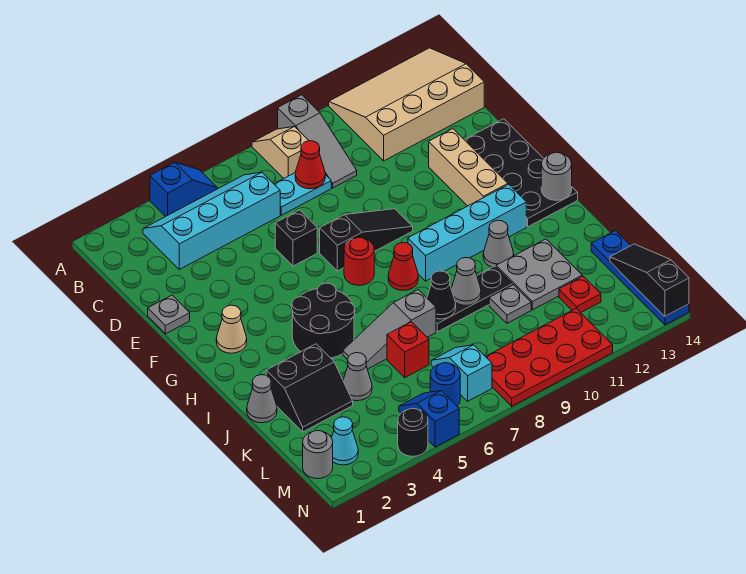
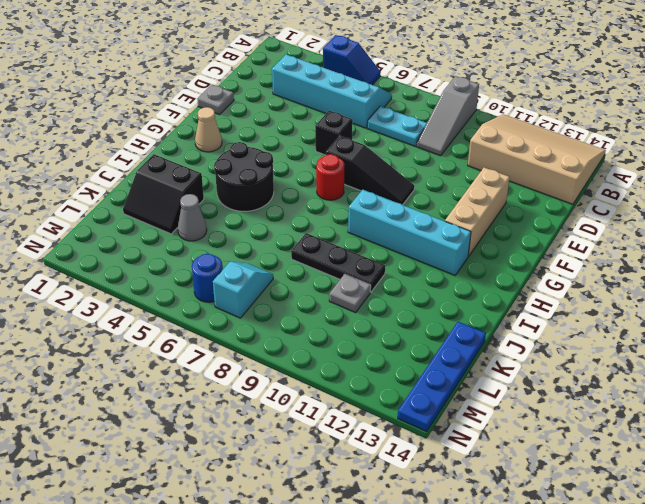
none -> tan slope A8:B8 level 1 top B
none -> black plate E13:H14 level 1
none -> red cone H8 level 1
none -> grey cone I11 level 1

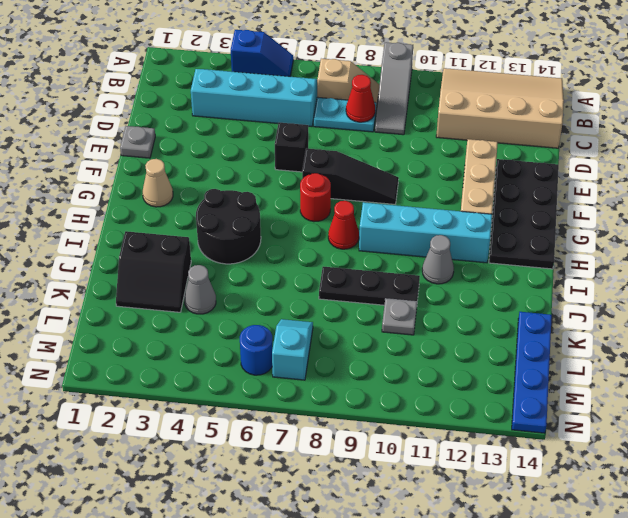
tan slope B7:B8 level 1 top 7 -> tan slope A8:B8 level 1 top B
none -> grey cone J1 level 1
none -> grey slope J5:J7 level 1 top 7
none -> grey plate J11:K12 level 1
none -> red brick K6 level 1

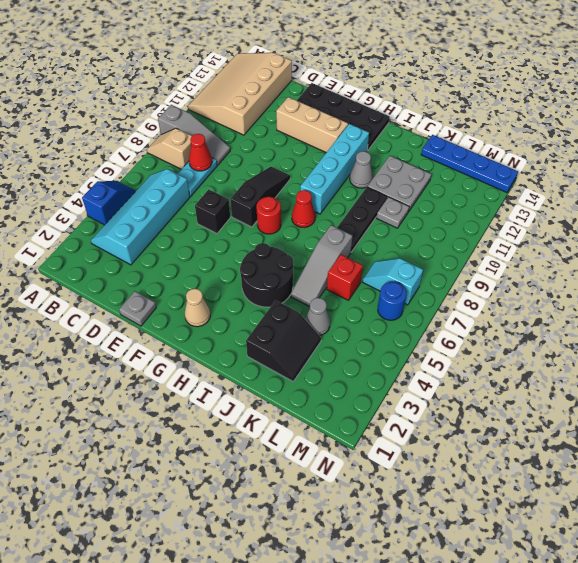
none -> grey cone J1 level 1
none -> red plate L12 level 1
none -> grey round brick M1 level 1
none -> cyan cone M2 level 1

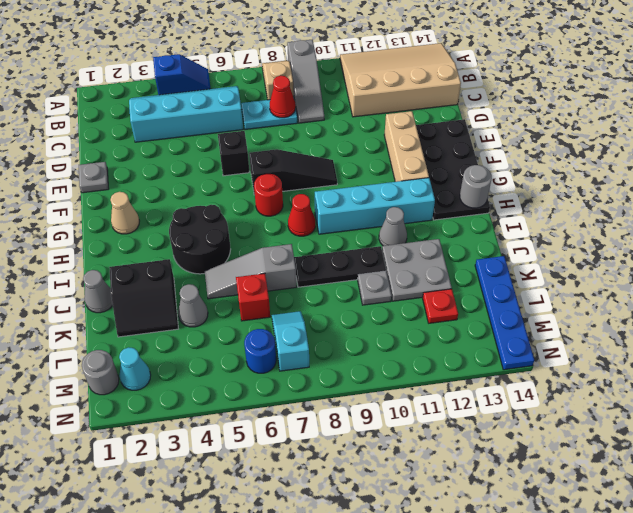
none -> blue slope M5:N5 level 1 top N
none -> red plate M8:N11 level 1
none -> black round brick N4 level 1
none -> black cone J8 level 2

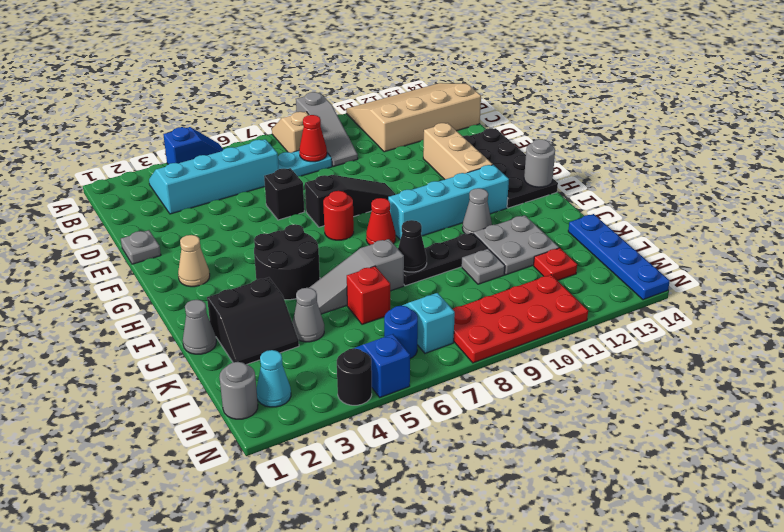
none -> grey cone J9 level 2
none -> black slope L14:N14 level 2 top N

